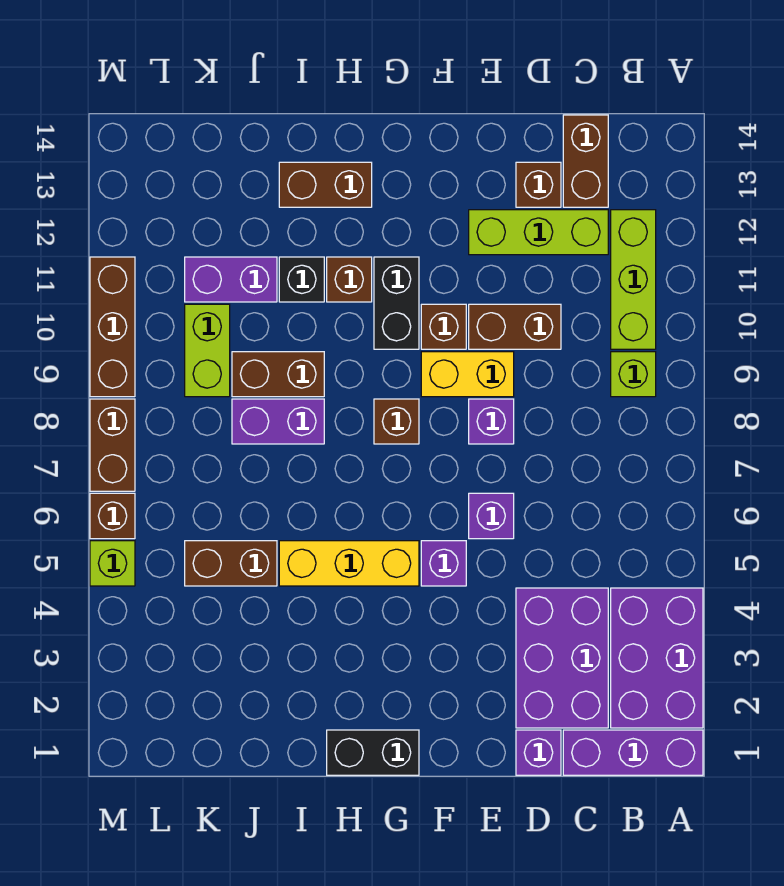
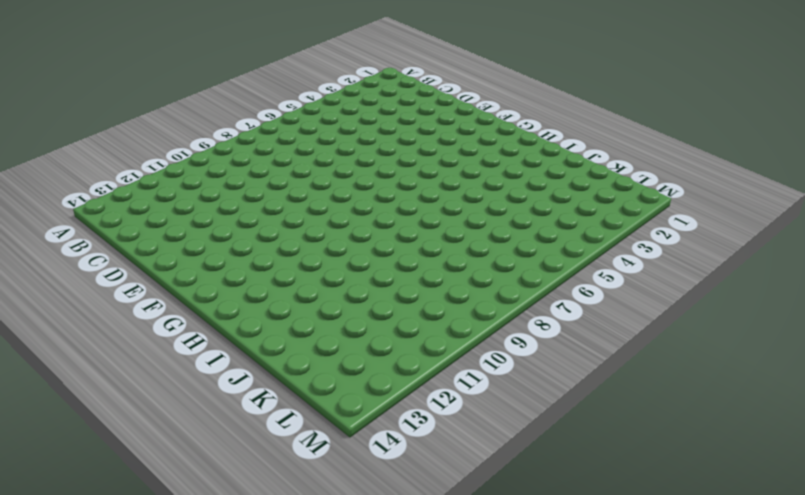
none -> purple brick A1:C1 level 1
none -> purple brick A2:B4 level 1
none -> lime brick B9 level 1
none -> lime brick B10:B12 level 1

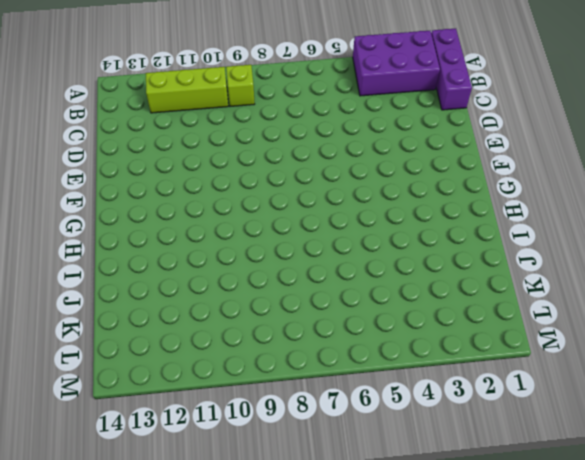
none -> purple brick C2:D4 level 1
none -> lime brick C12:E12 level 1
none -> brown brick C13:C14 level 1
none -> purple brick D1 level 1

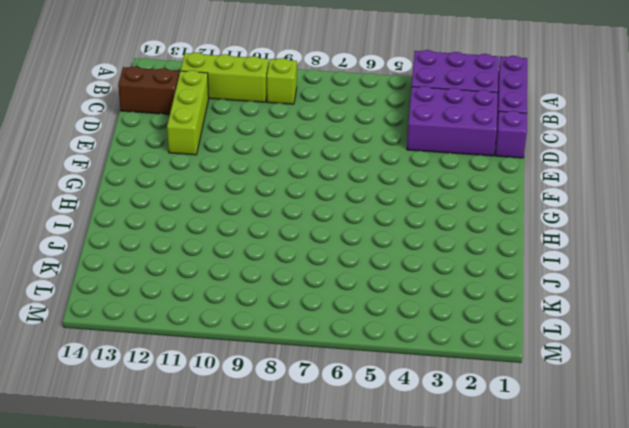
none -> brown brick D10:E10 level 1
none -> brown brick D13 level 1
none -> purple brick E6 level 1
none -> purple brick E8 level 1

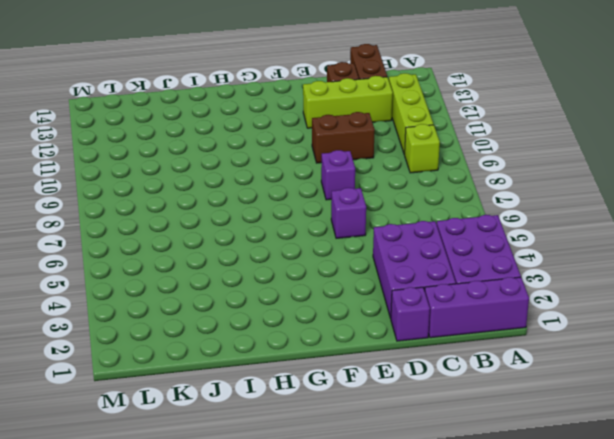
none -> yellow brick E9:F9 level 1
none -> purple brick F5 level 1
none -> brown brick F10 level 1
none -> black brick G1:H1 level 1

